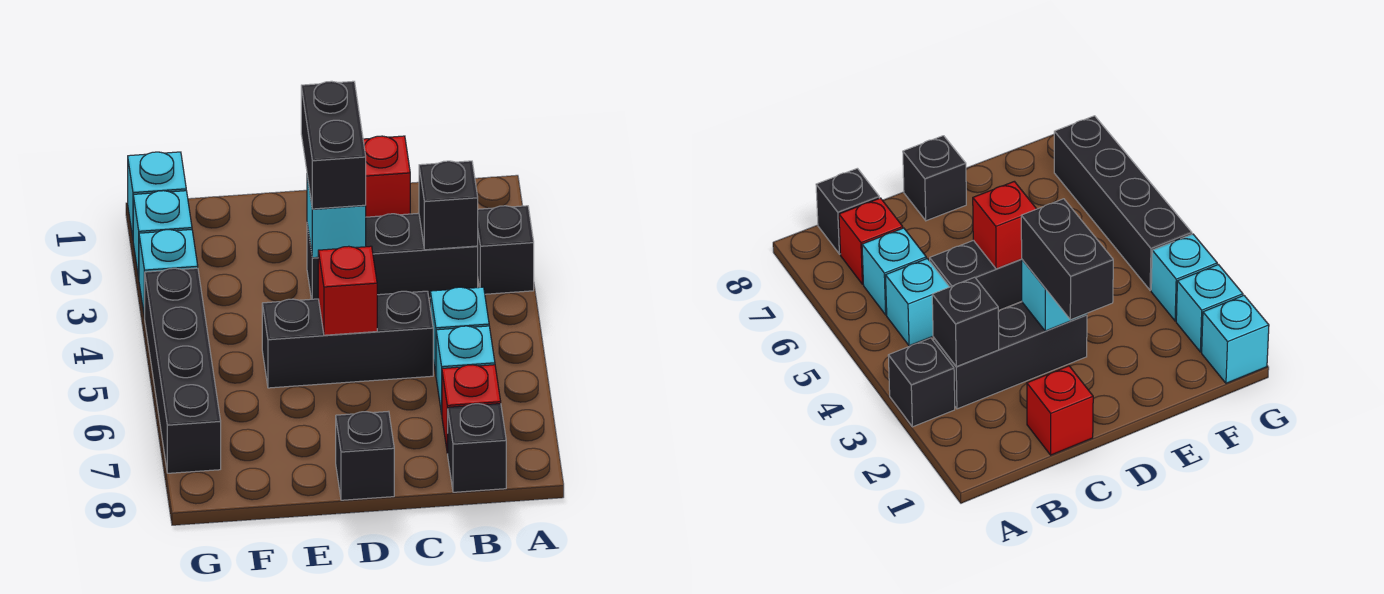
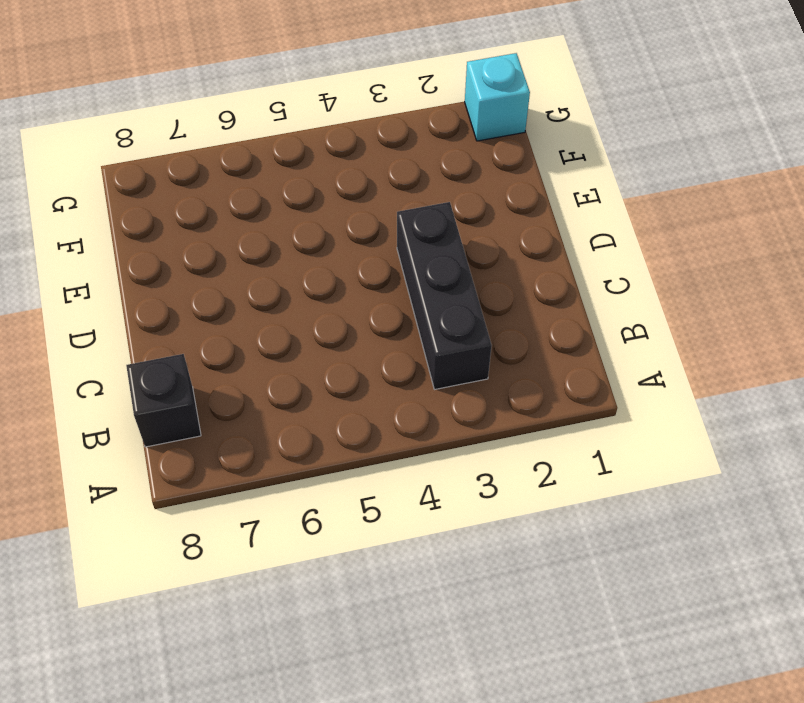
none -> black brick A3 level 1
none -> cyan brick B5 level 1
none -> cyan brick B6 level 1

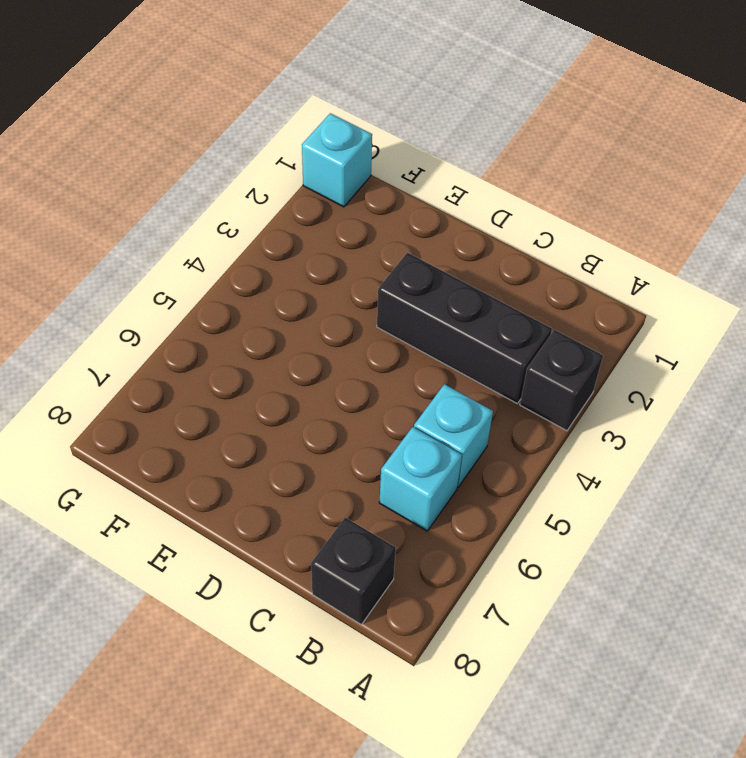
none -> red brick B7 level 1
none -> red brick C1 level 1
none -> black brick C5:E5 level 1

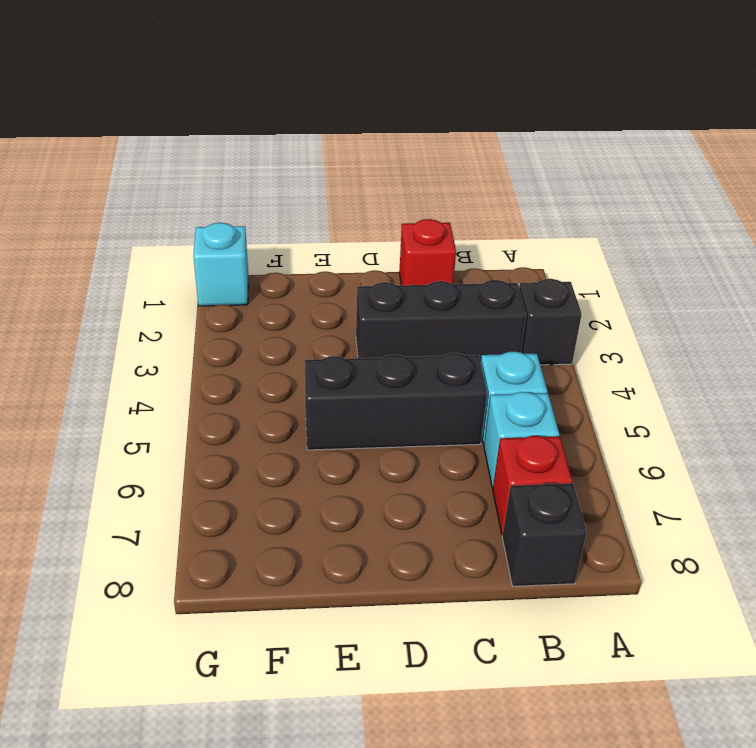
none -> black brick D8 level 1
none -> cyan brick G2 level 1
none -> cyan brick G3 level 1

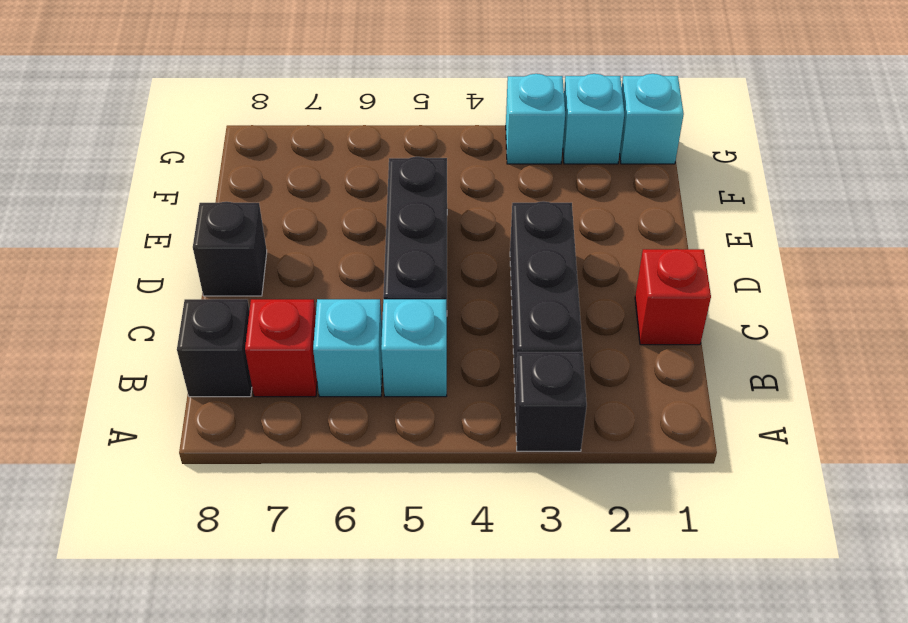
none -> black brick G4:G7 level 1
none -> black brick B3 level 2
none -> cyan brick D3 level 2

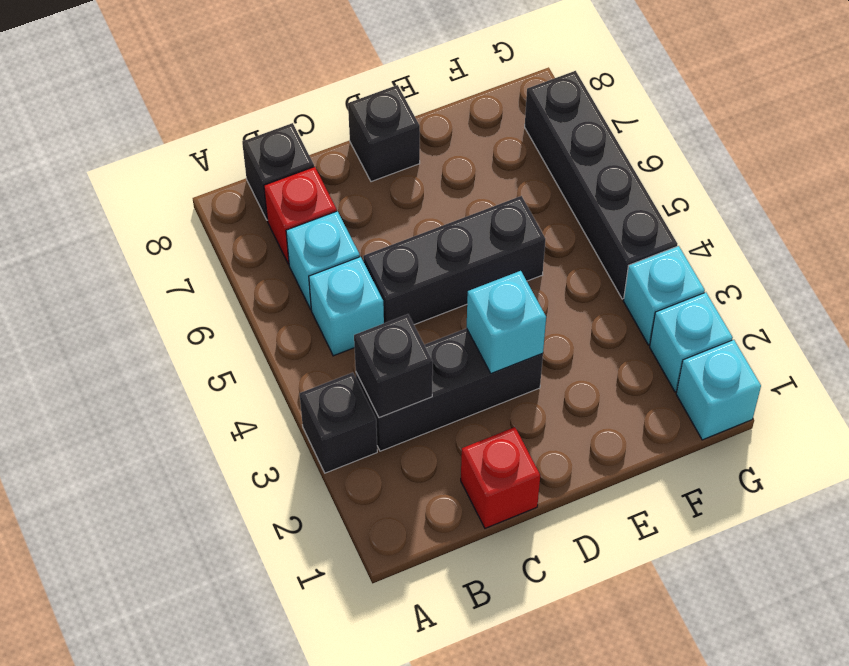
none -> red brick D5 level 2
none -> black brick D2:D3 level 3

